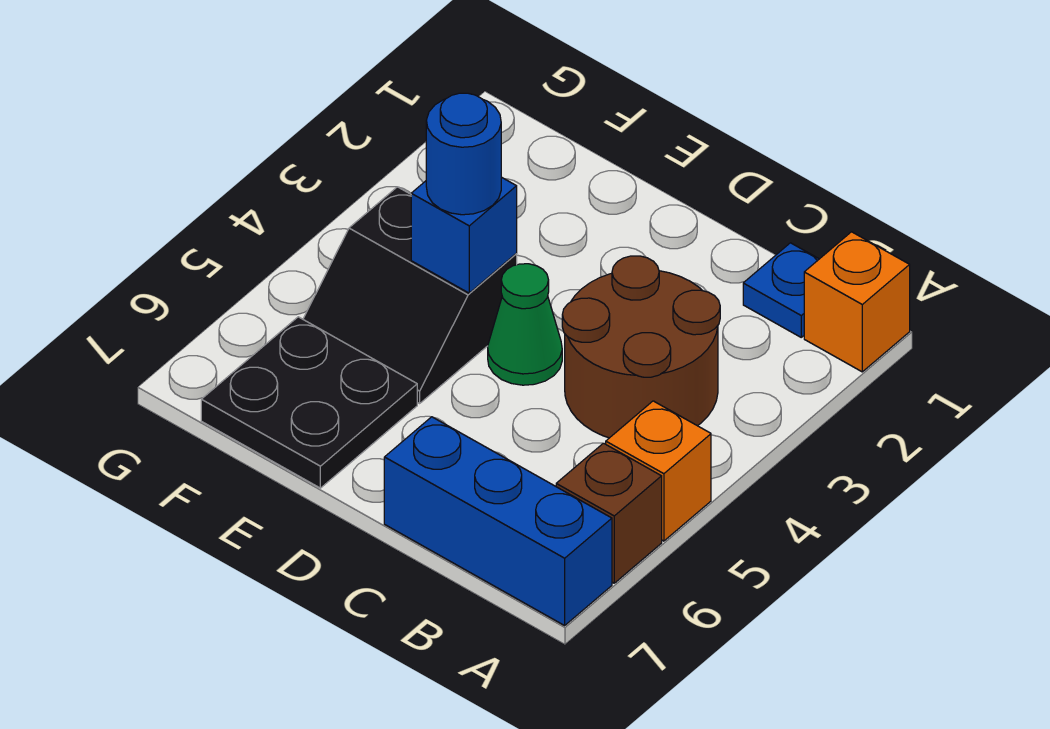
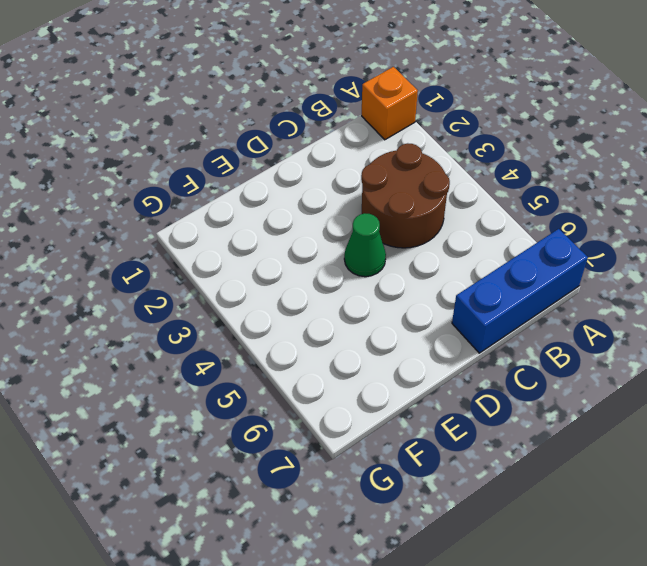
none -> orange brick A5 level 1
none -> brown brick A6 level 1

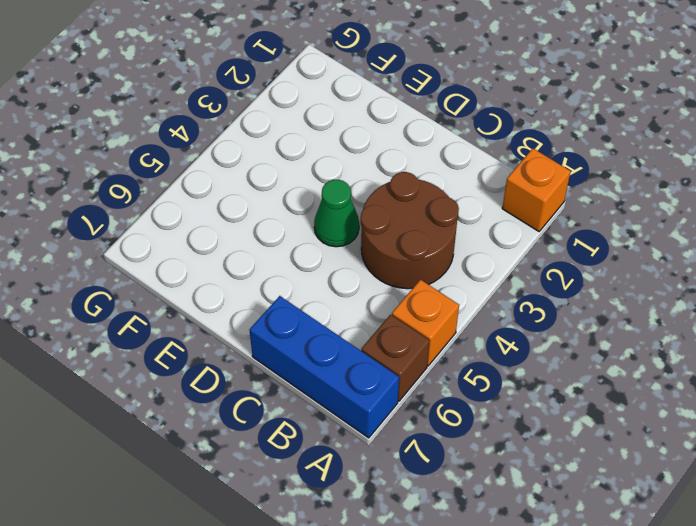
none -> blue plate B1 level 1
none -> black slope E4:F5 level 1 top 4

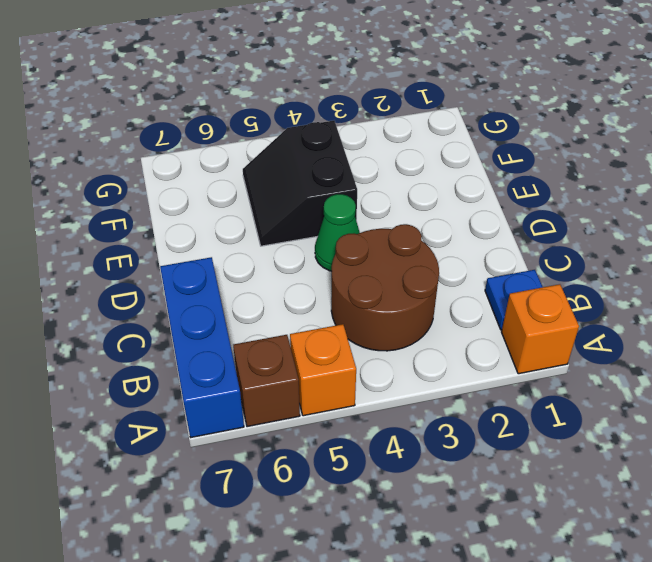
none -> black plate E6:F7 level 1
none -> blue brick E4 level 2

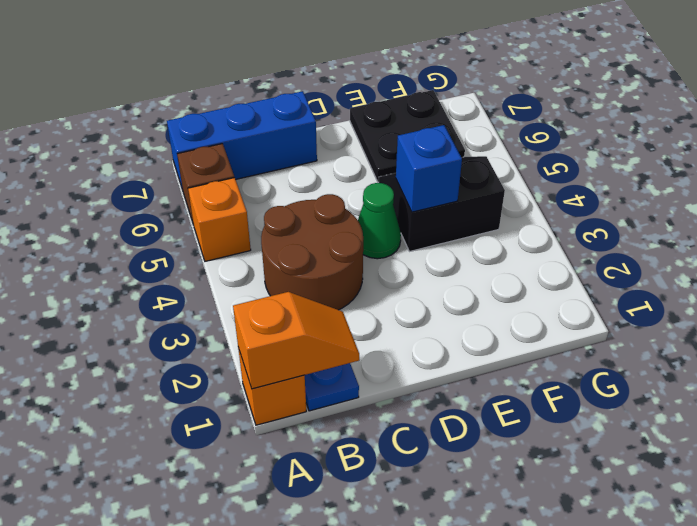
orange slope A1:B1 level 2 top A -> none
none -> blue round brick E4 level 3

